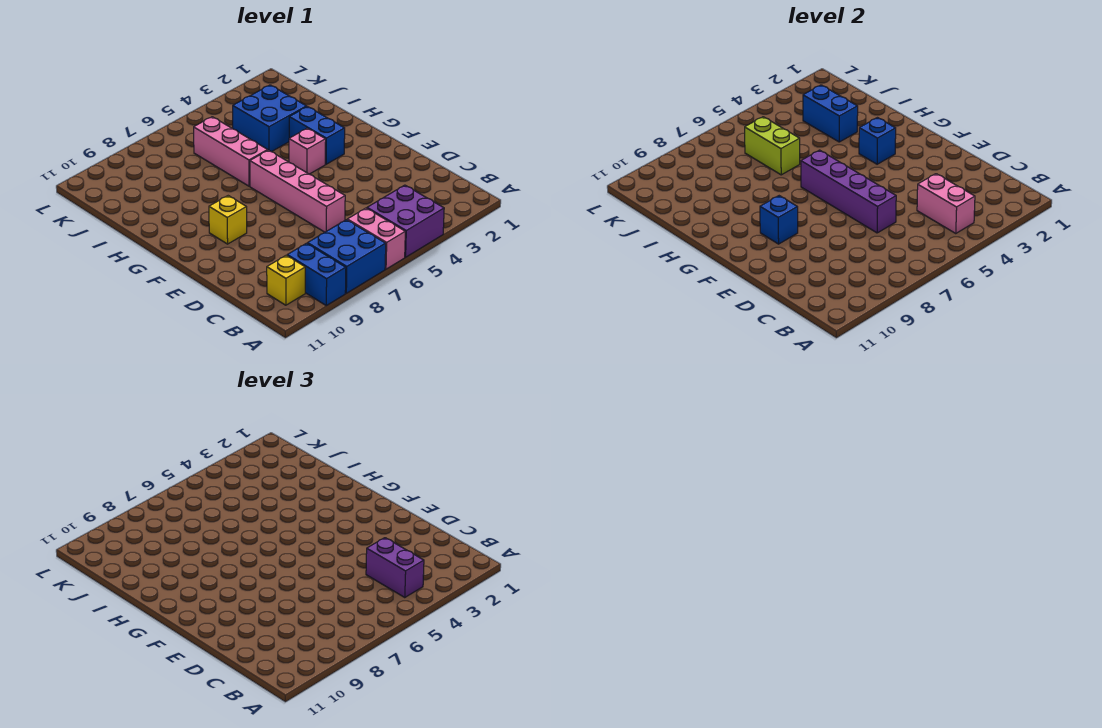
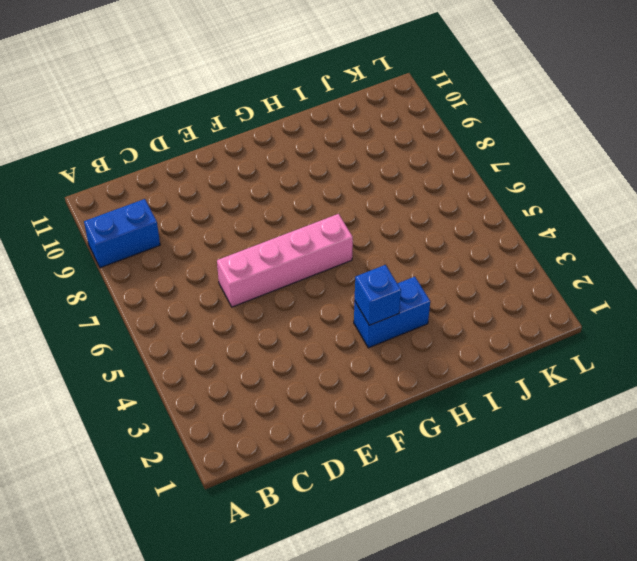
none -> purple brick A4:B5 level 1
none -> pink brick A6:B6 level 1
none -> blue brick A7:B8 level 1

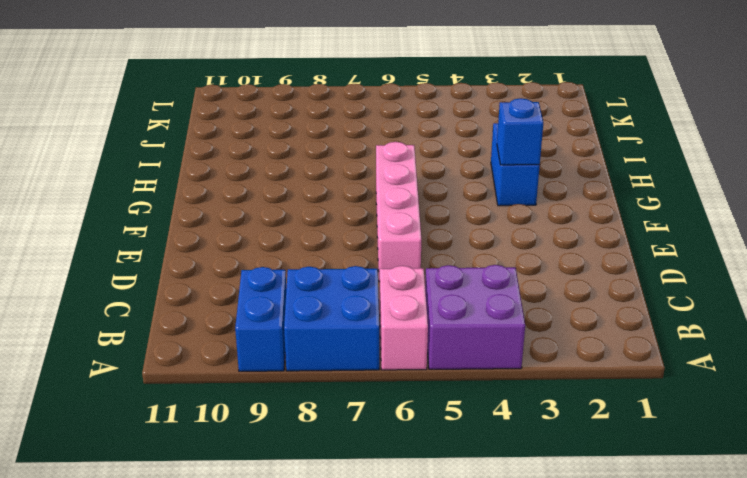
none -> yellow brick B10 level 1
none -> yellow brick F9 level 1
none -> pink brick G4 level 1

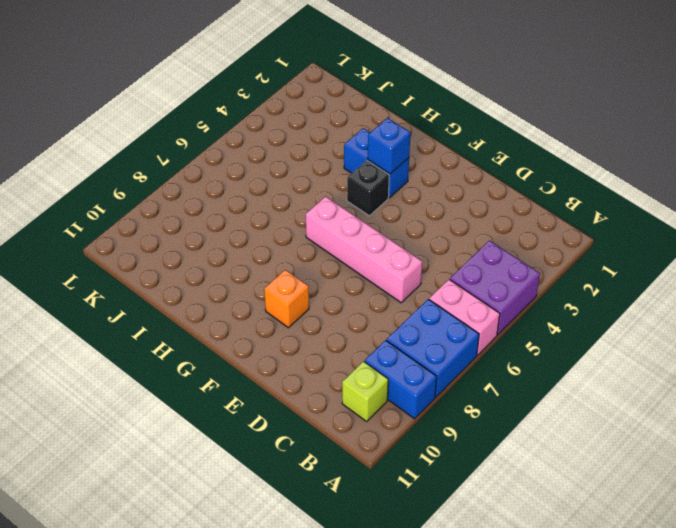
lime brick B10 level 1 -> yellow brick B10 level 1
orange brick F9 level 1 -> yellow brick F9 level 1
black brick G4 level 1 -> pink brick G4 level 1
none -> pink brick H6:J6 level 1
none -> blue brick I3:J4 level 1
none -> pink brick B4:C4 level 2

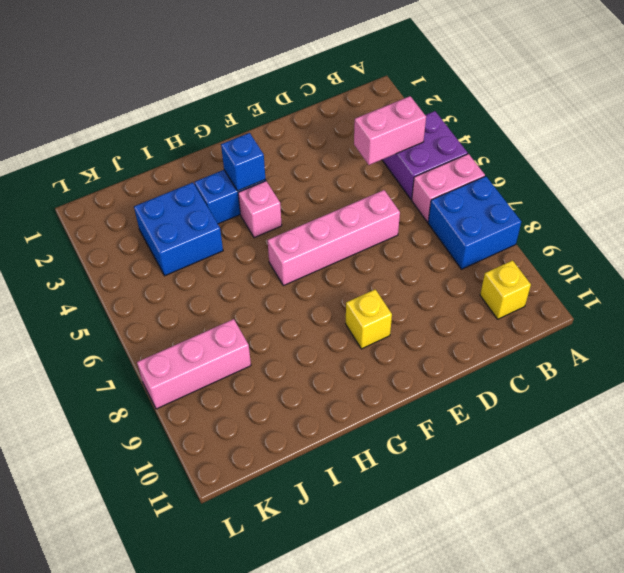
pink brick J8:L8 level 1 -> pink brick H6:J6 level 1
none -> blue brick A9:B9 level 1
none -> purple brick D6:G6 level 2
none -> blue brick F9 level 2

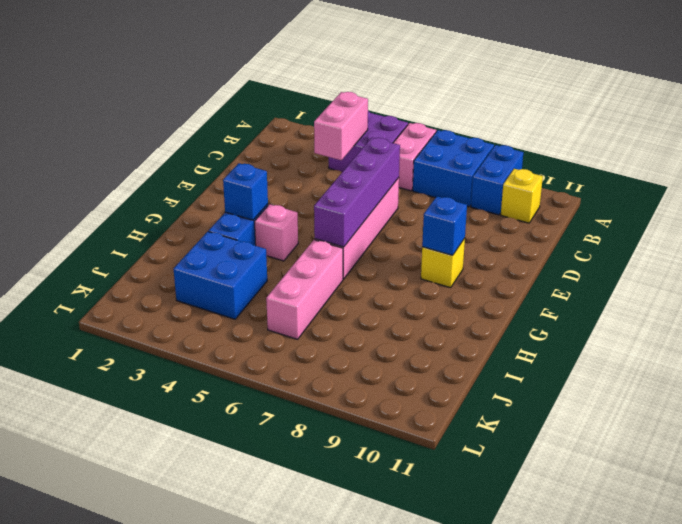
none -> blue brick I3:J3 level 2
none -> lime brick I6:J6 level 2
none -> purple brick B4:C4 level 3

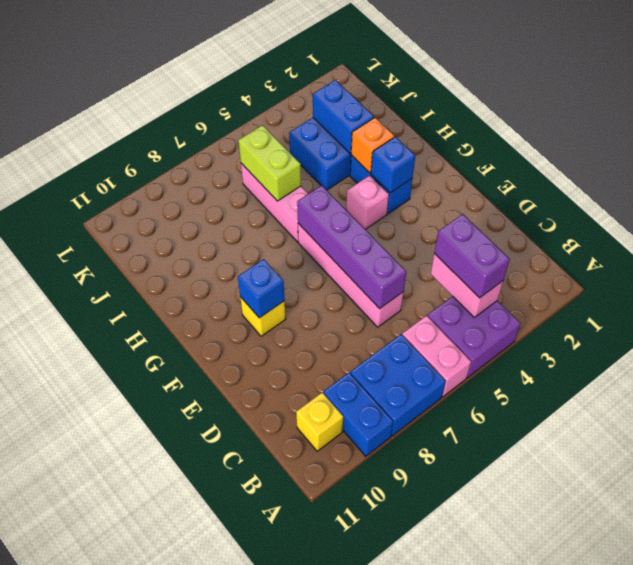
orange brick H3 level 2 -> none

